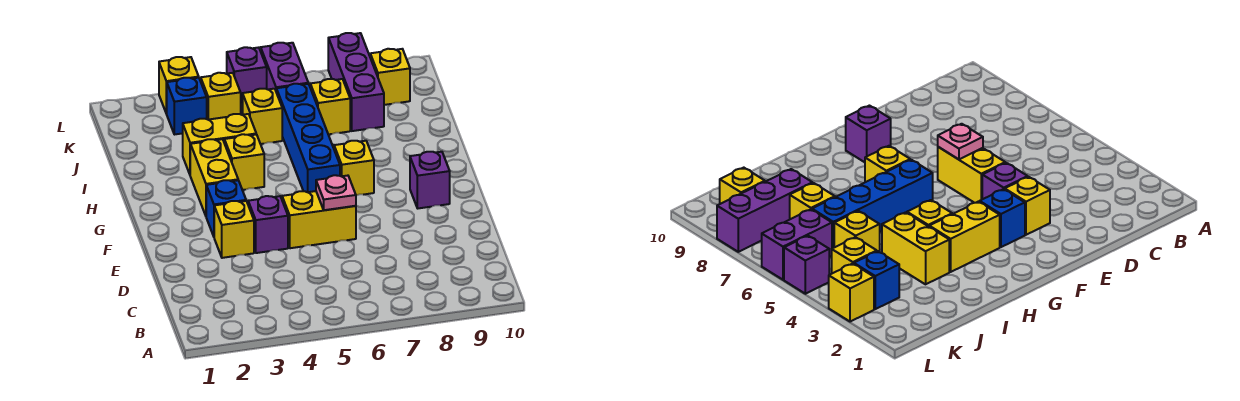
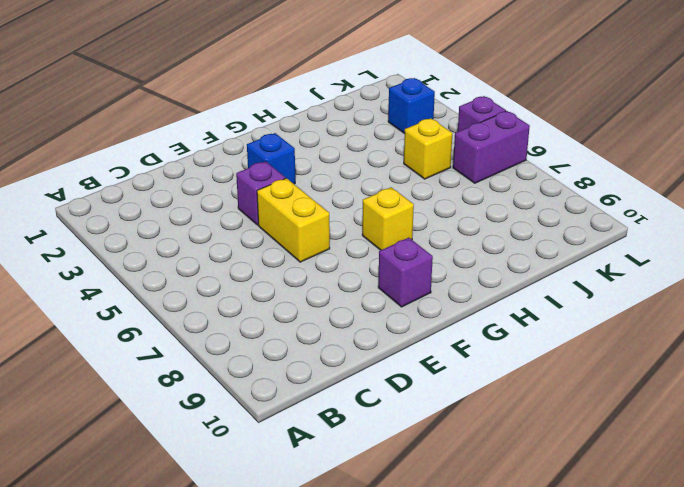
none -> yellow brick E3 level 1
none -> yellow brick G3:H3 level 1
none -> blue brick G6:J6 level 1

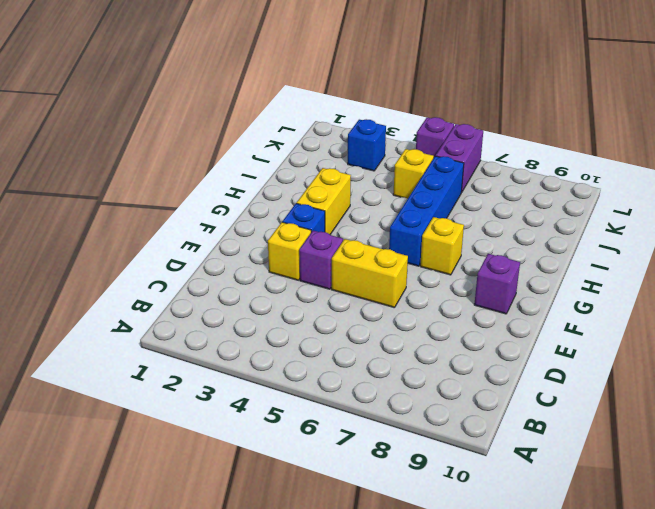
none -> yellow brick H4 level 1
none -> yellow brick I3:I4 level 1
none -> yellow brick J7 level 1

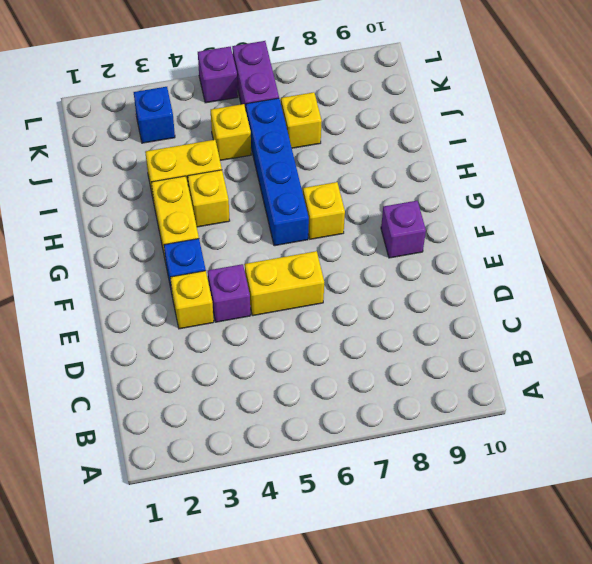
none -> purple brick J8:L8 level 1
none -> yellow brick K4 level 1
none -> yellow brick K9 level 1

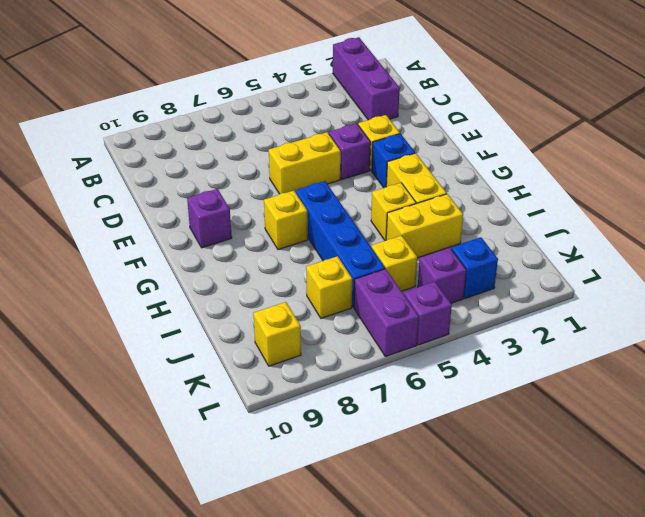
purple brick A2:C2 level 1 -> purple brick J8:L8 level 1
purple brick K4 level 1 -> yellow brick K4 level 1
none -> yellow brick L3 level 1
none -> pink plate E6 level 2

